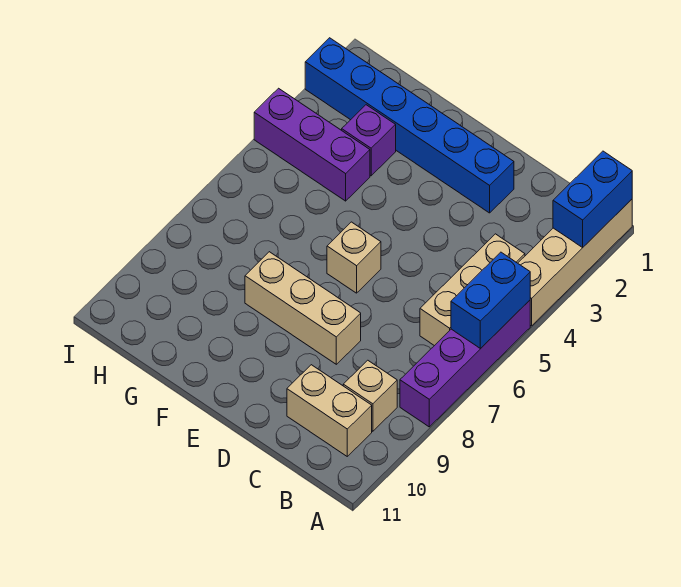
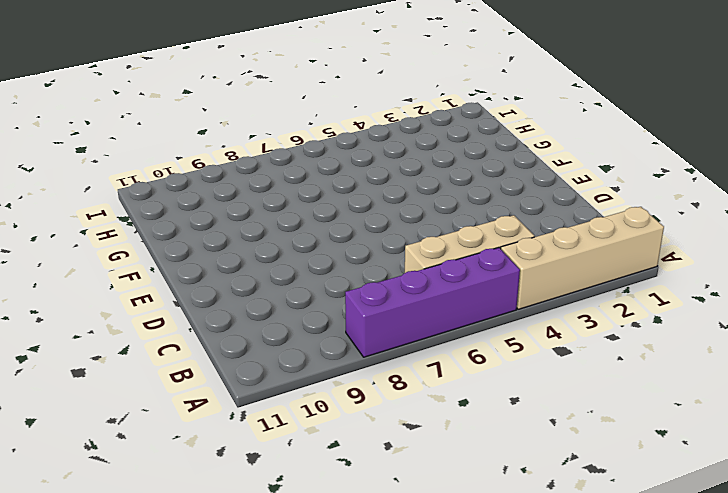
none -> tan brick B9 level 1
none -> tan brick B10:C10 level 1
none -> blue brick D2:I2 level 1

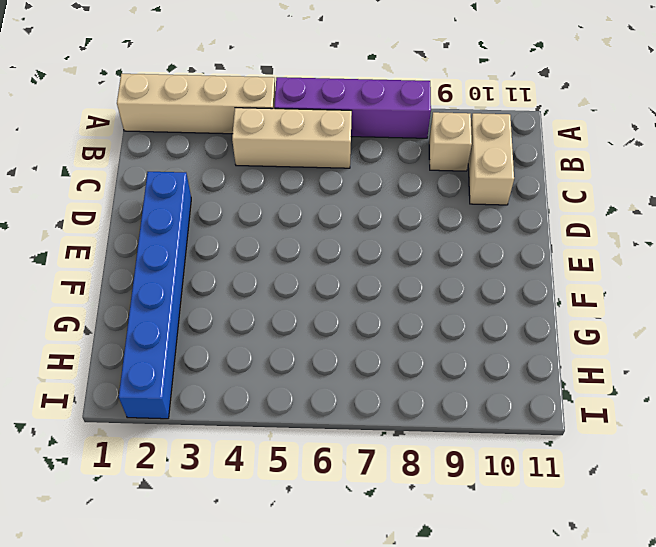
none -> tan brick D8:F8 level 1
none -> tan brick E6 level 1
none -> purple brick G3 level 1

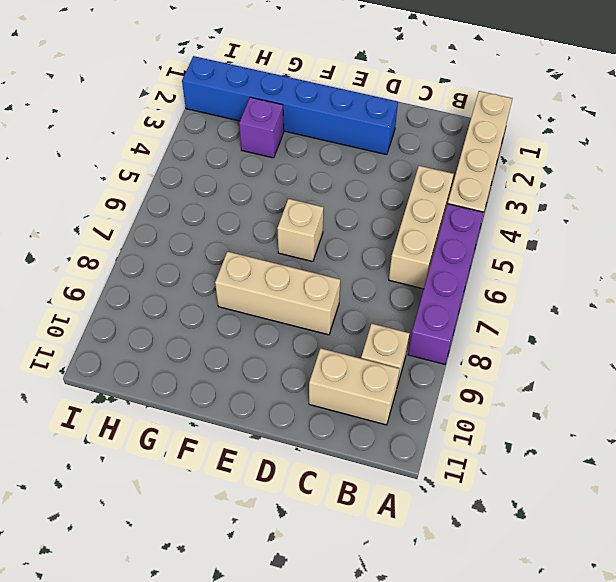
none -> purple brick G4:I4 level 1
none -> blue brick A1:A2 level 2
none -> blue brick A5:A6 level 2

